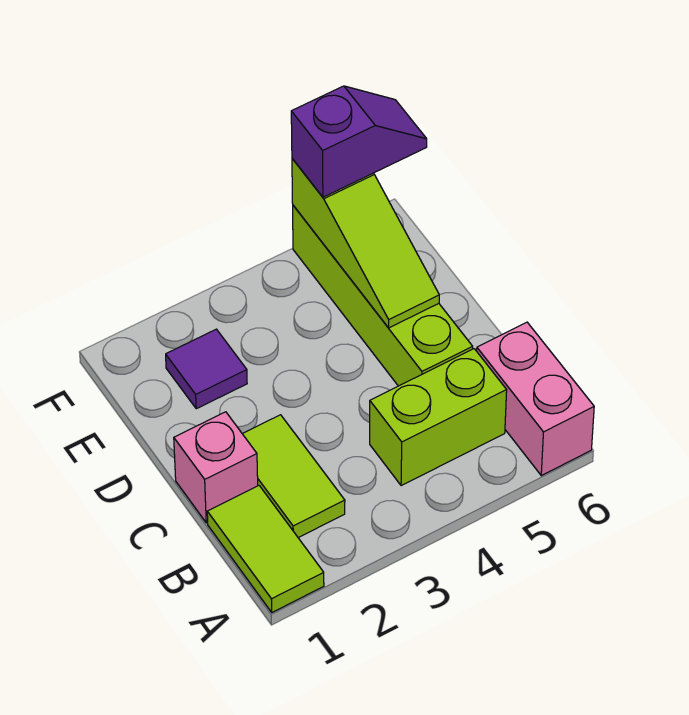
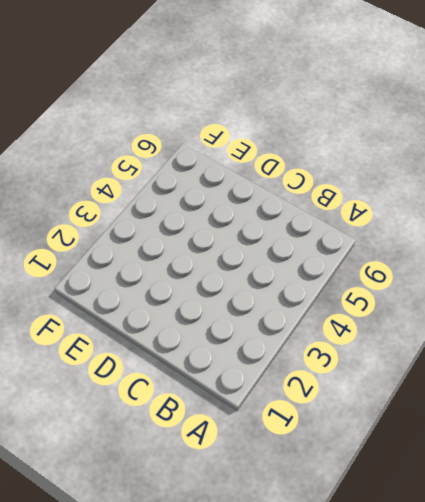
none -> lime tile A1:B1 level 1
none -> pink brick A6:B6 level 1

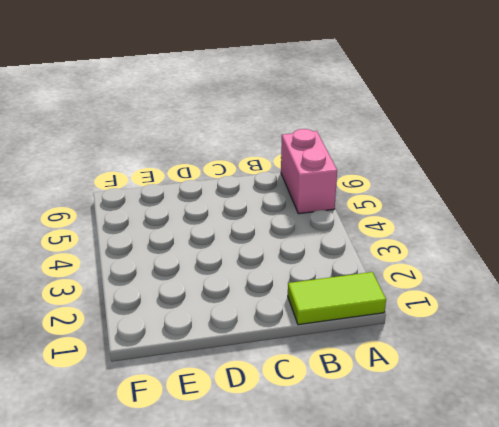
pink brick A5:A6 level 1 -> pink brick A6:B6 level 1
none -> lime tile B2:C2 level 1
none -> lime brick B4:B5 level 1

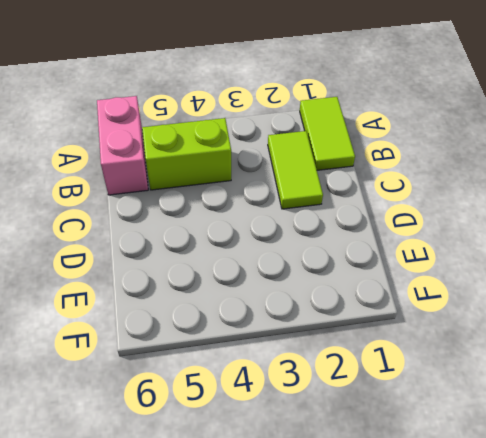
none -> pink brick C1 level 1
none -> lime brick C5:F5 level 1

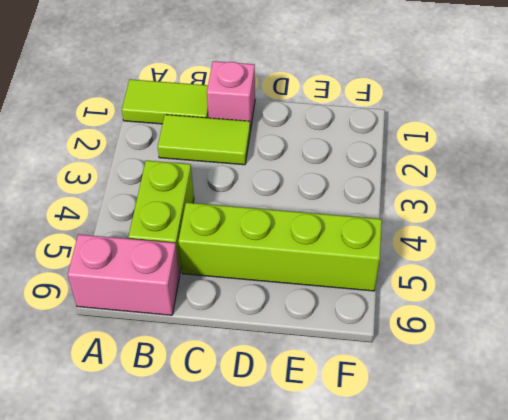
none -> purple tile E2 level 1
none -> lime slope D5:F5 level 2 top F

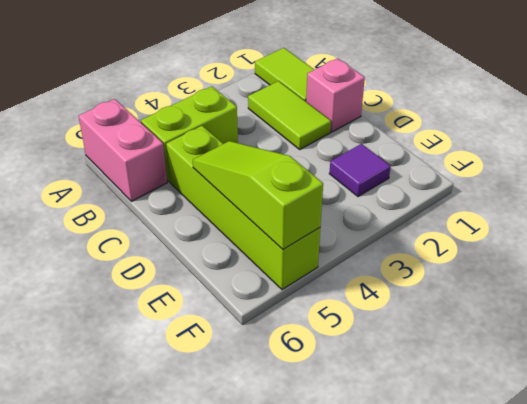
none -> purple slope F5:F6 level 3 top 5

